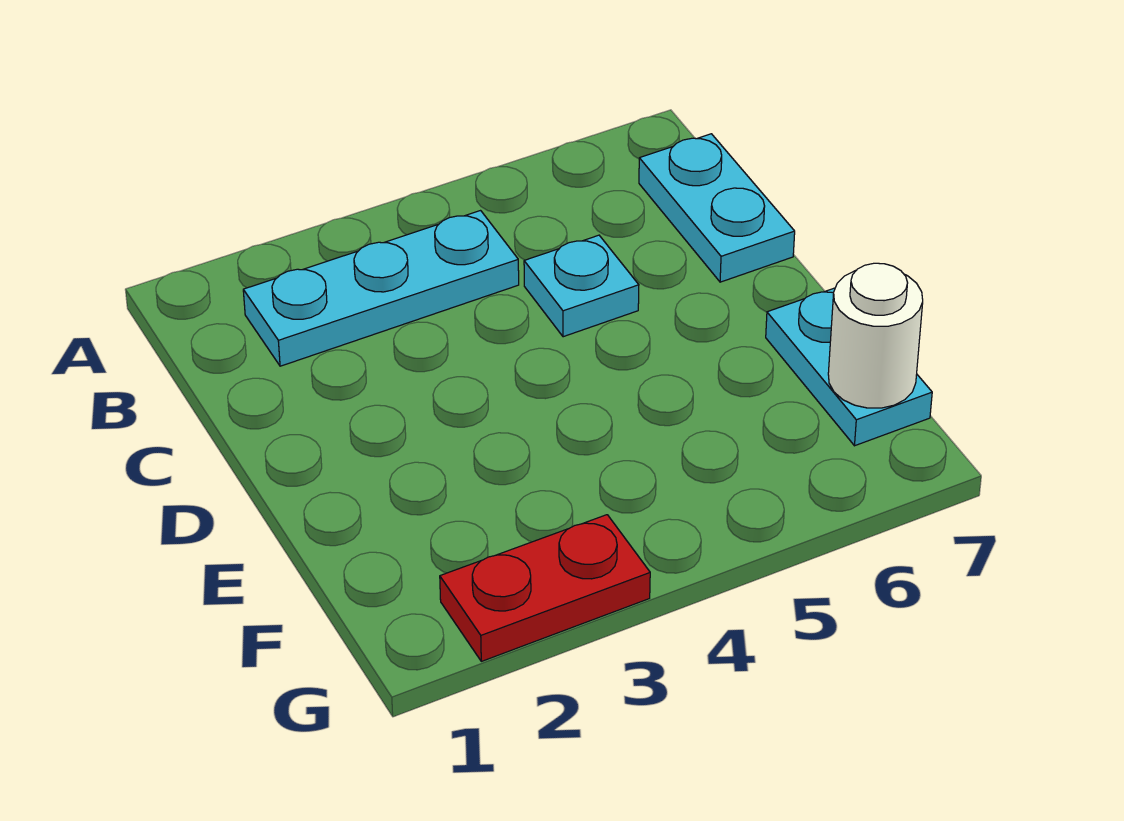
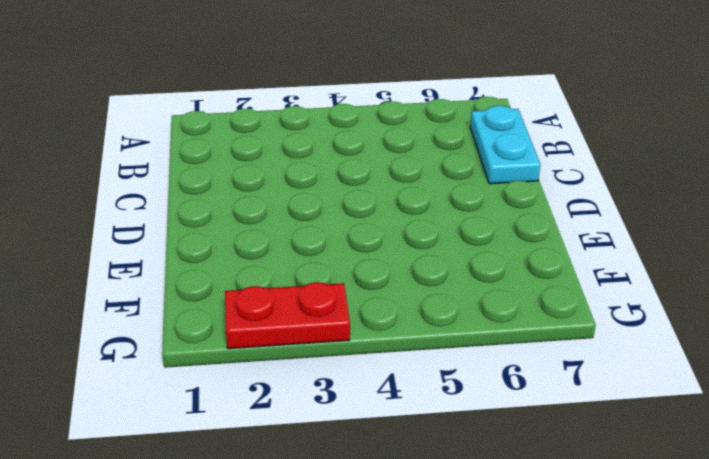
none -> cyan plate B2:B4 level 1
none -> cyan plate C5 level 1

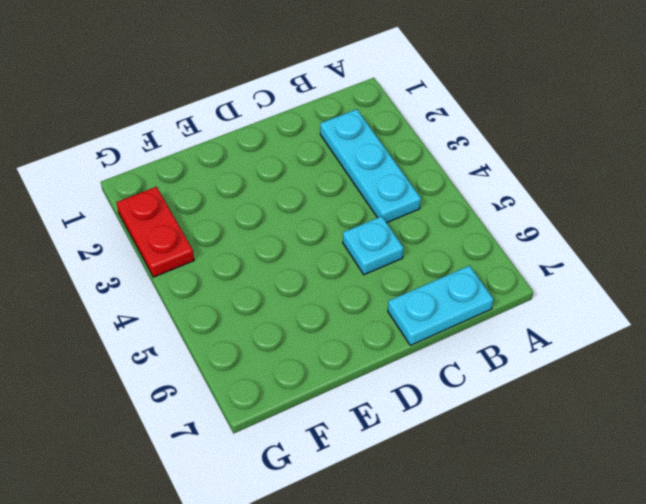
none -> cyan plate E7:F7 level 1
none -> white round brick F7 level 2

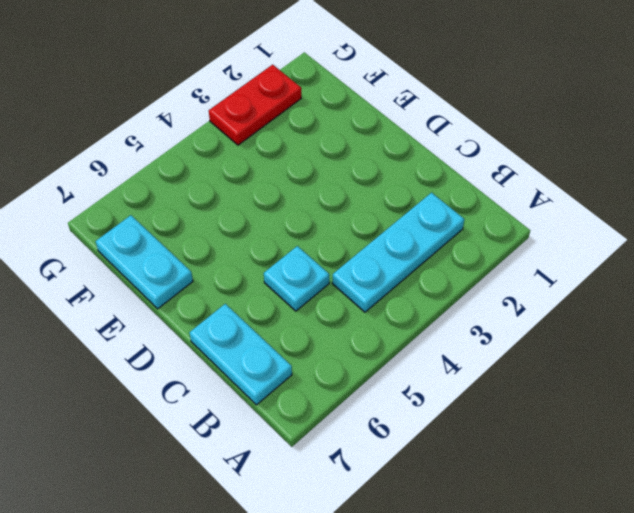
none -> white round brick F7 level 2

